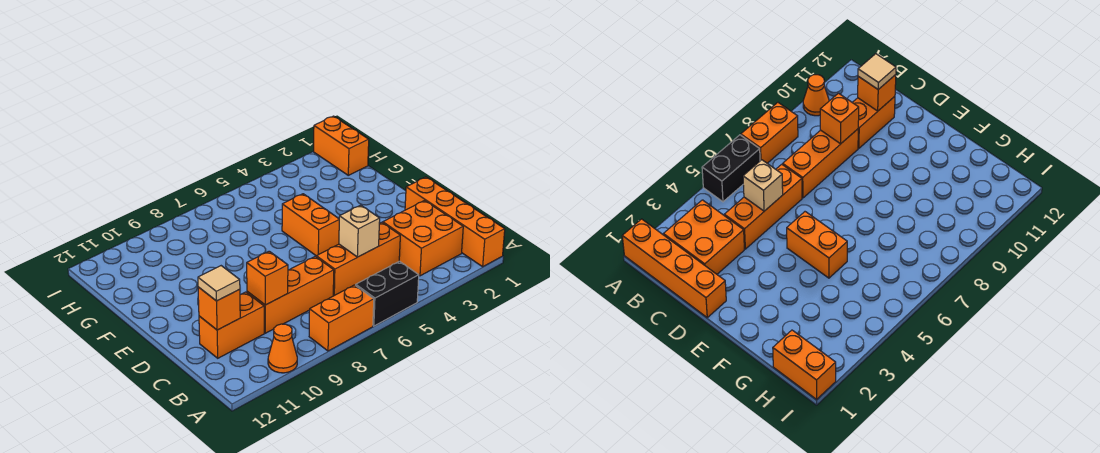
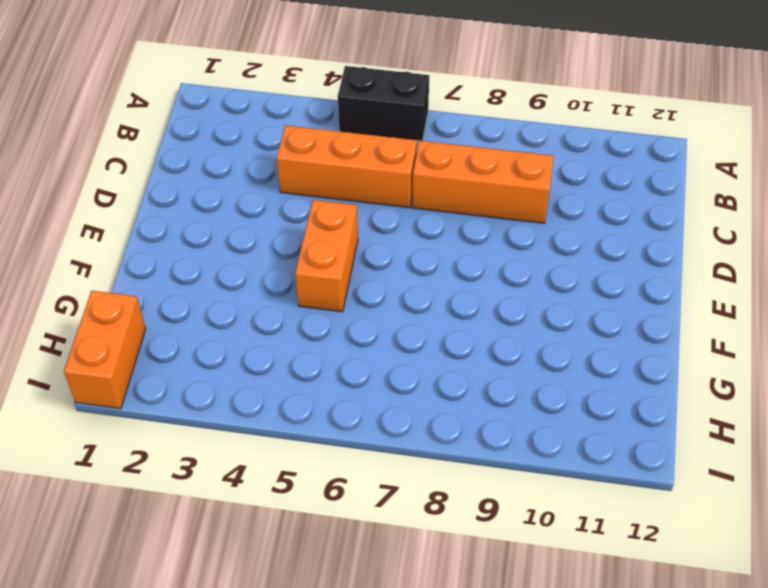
none -> orange brick A1:D1 level 1
none -> orange brick A7:A8 level 1
none -> orange cone A10 level 1

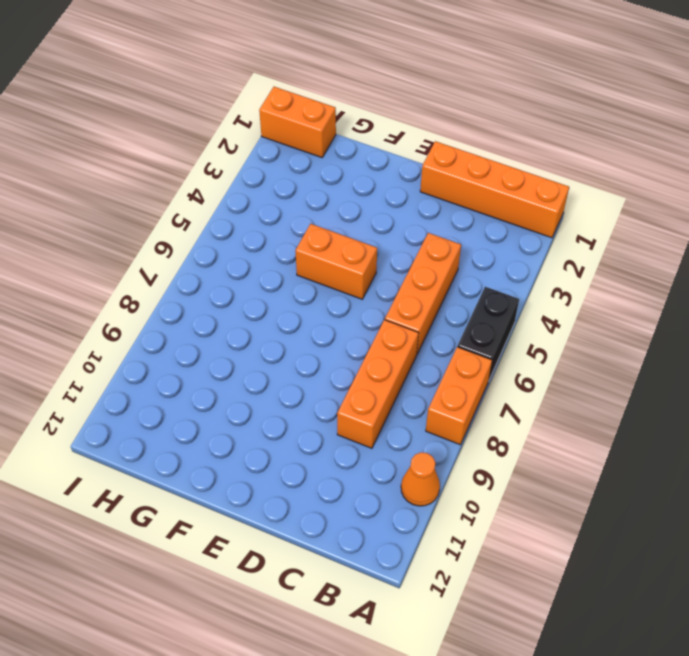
none -> orange brick B2:C3 level 1
none -> orange brick C10:C11 level 1
none -> tan brick C5 level 2

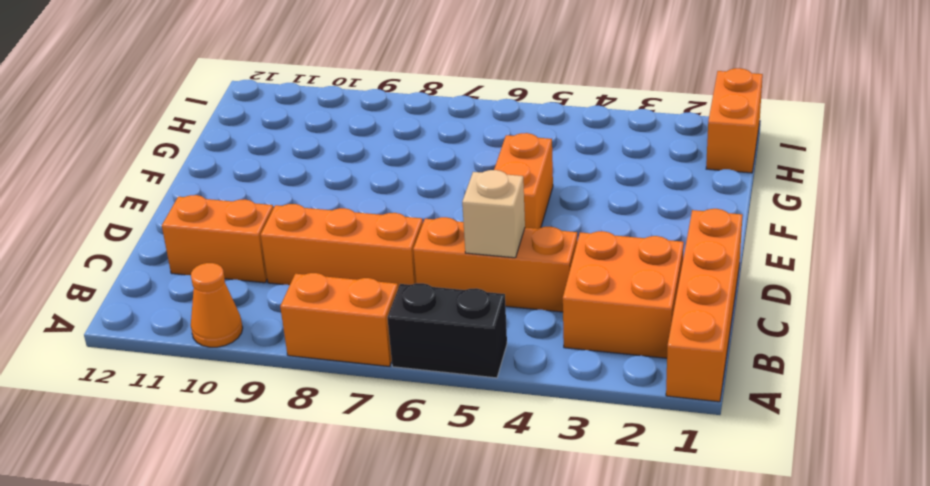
none -> orange brick C9 level 2
none -> orange brick C11 level 2
none -> tan tile C11 level 3

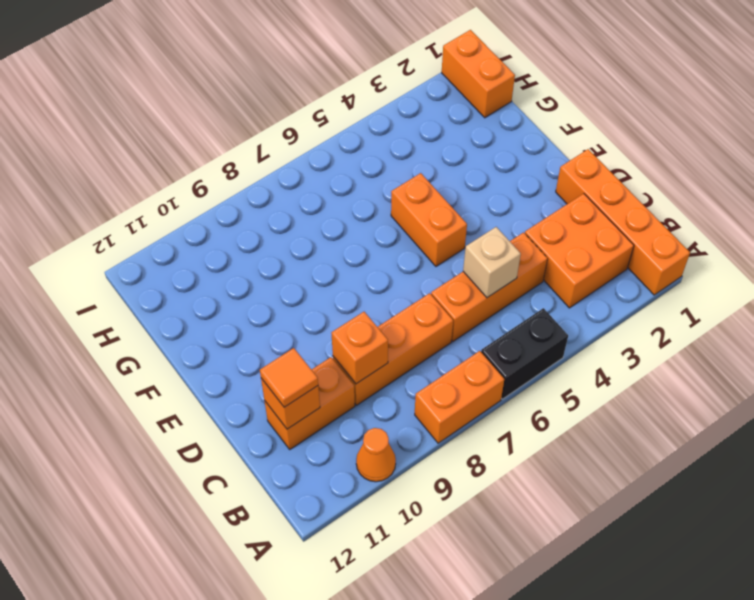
orange tile C11 level 3 -> tan tile C11 level 3

